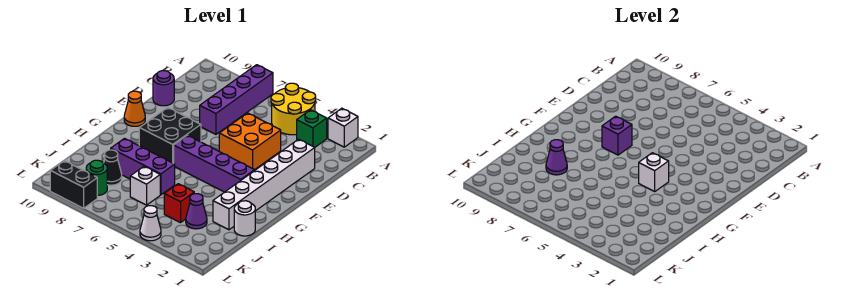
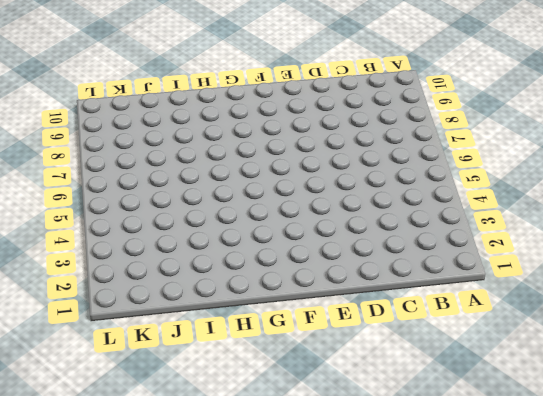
none -> white brick A2 level 1
none -> yellow round brick A4:B5 level 1
none -> purple brick A7:D7 level 1

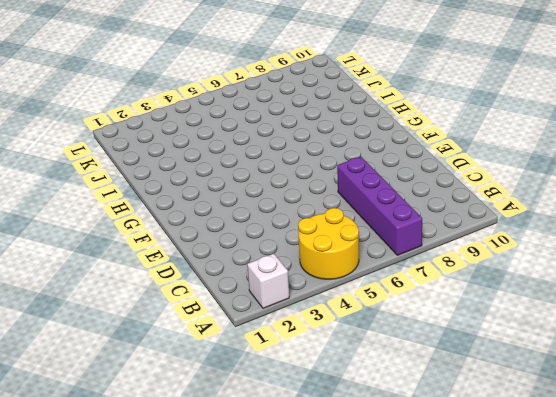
none -> green brick B3 level 1
none -> white brick D2:I2 level 1
none -> orange brick D4:E5 level 1

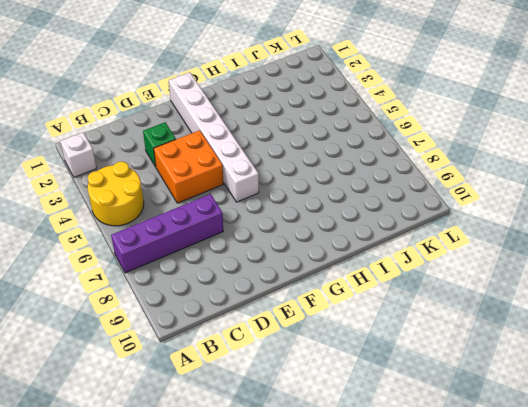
green brick D3 level 1 -> green brick B3 level 1
white brick F1:F6 level 1 -> white brick D2:I2 level 1
none -> purple round brick D10 level 1
none -> black brick F7:G8 level 1
none -> orange cone F10 level 1

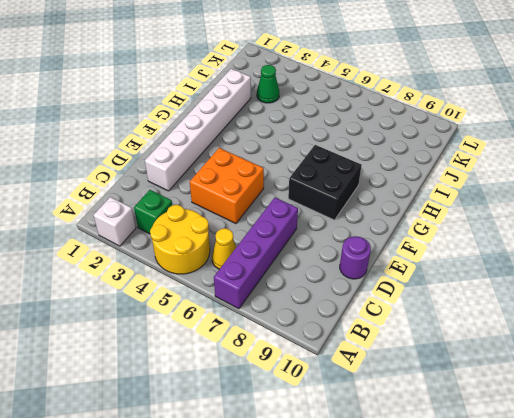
yellow cone B6 level 1 -> none
green cone J3 level 1 -> purple cone J3 level 1
none -> orange cone F10 level 1
none -> purple brick G3:G6 level 1
none -> white round brick I1 level 1

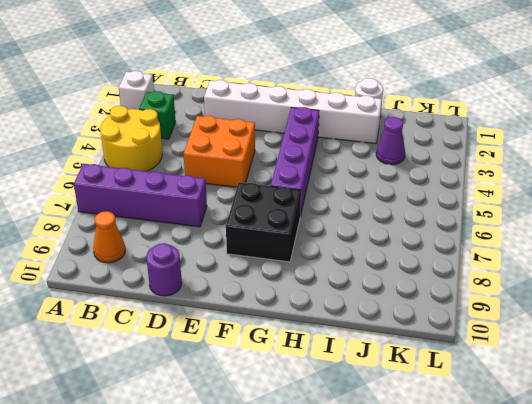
orange cone B9 level 1 -> orange cone F10 level 1
none -> purple brick I6:I8 level 1
none -> red brick J4 level 1
none -> white brick J6 level 1

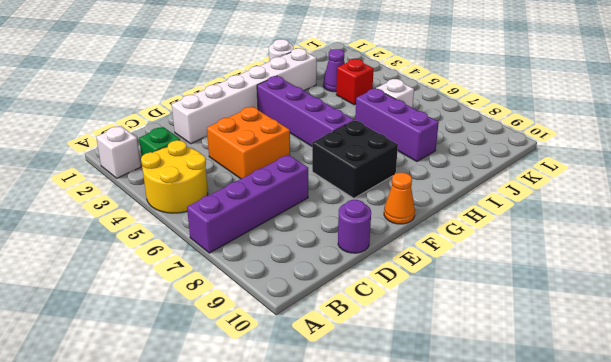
none -> black cone J8 level 1
none -> green round brick K8 level 1
none -> white cone L4 level 1

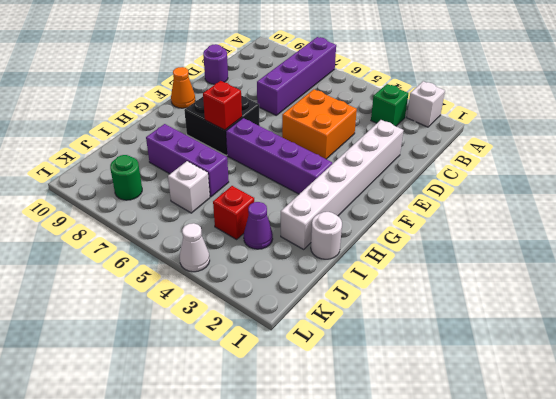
red brick G7 level 2 -> none
none -> yellow round brick A4:B5 level 1
none -> black cone J8 level 1
none -> black brick L8:L9 level 1

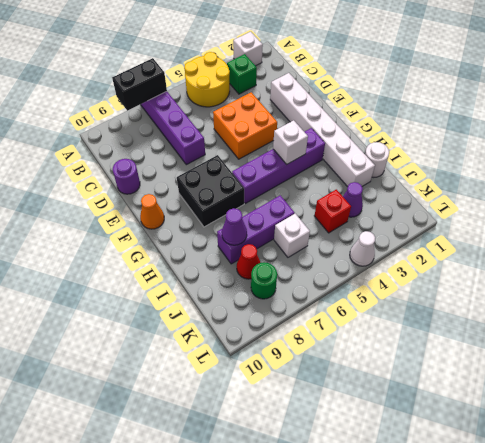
black brick A7:A8 level 2 -> black brick L8:L9 level 1
red cone J8 level 1 -> black cone J8 level 1
none -> purple brick F7 level 2

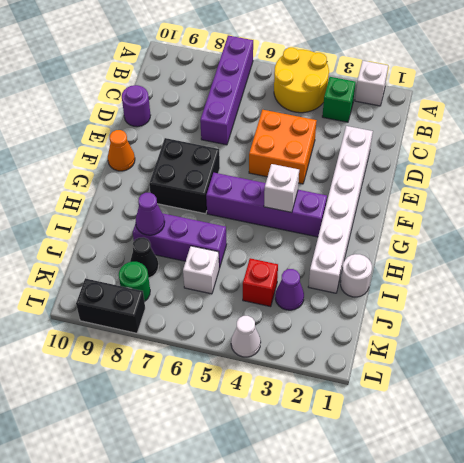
none -> purple brick F7 level 2

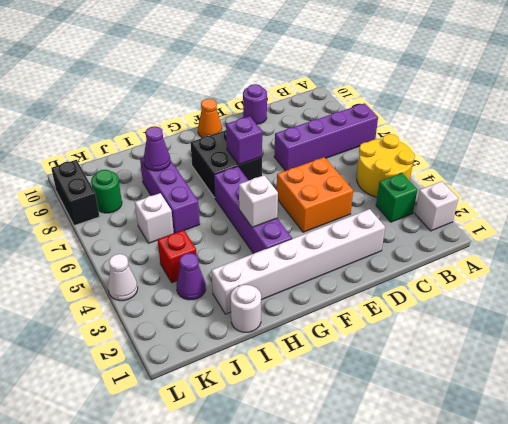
none -> black cone J8 level 1

